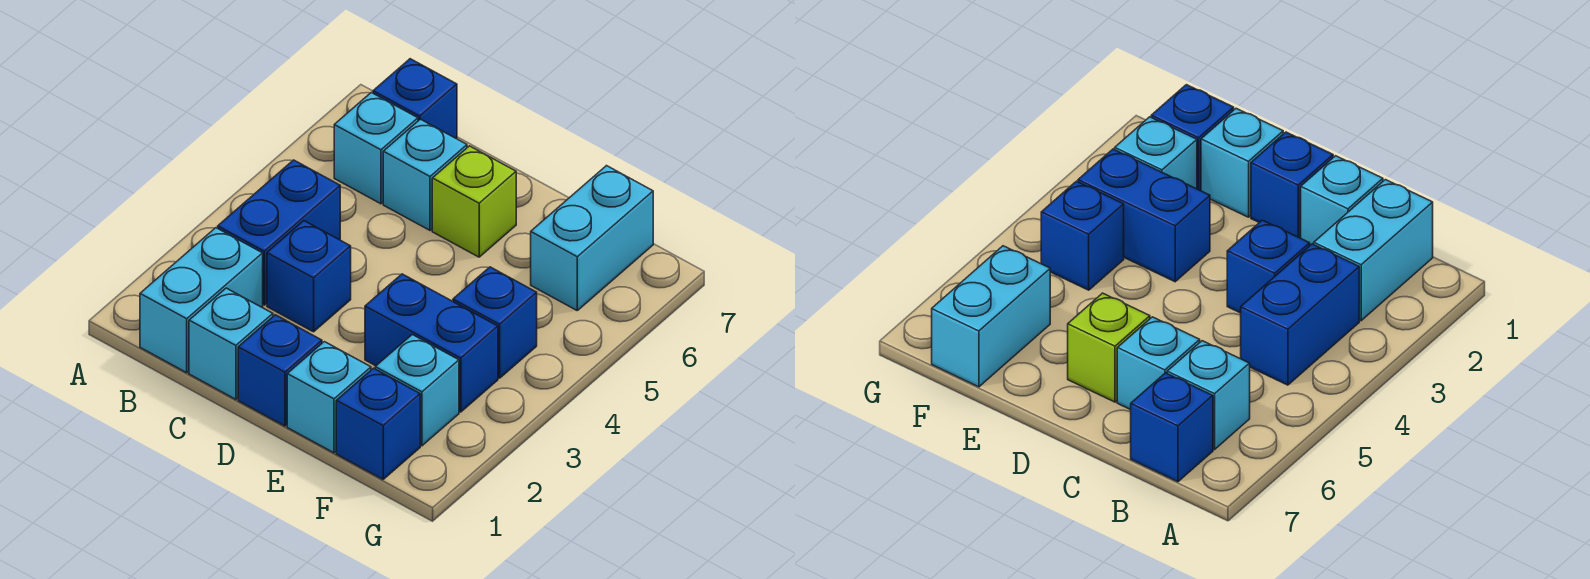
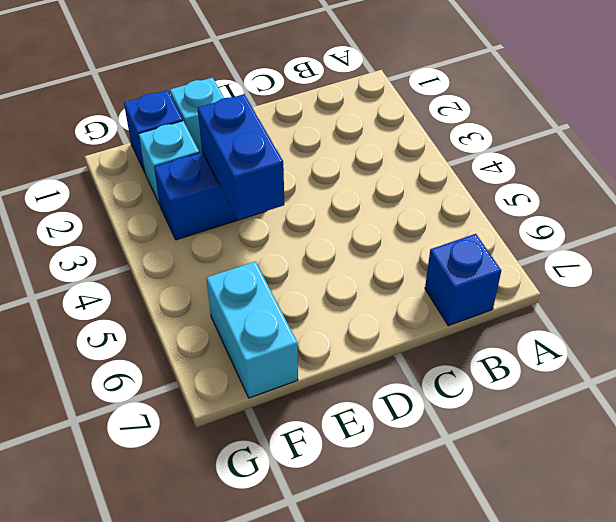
blue brick E3:E4 level 2 -> blue brick B3:B4 level 1
none -> cyan brick B1:B2 level 1
none -> cyan brick B6 level 1
none -> cyan brick C1 level 1

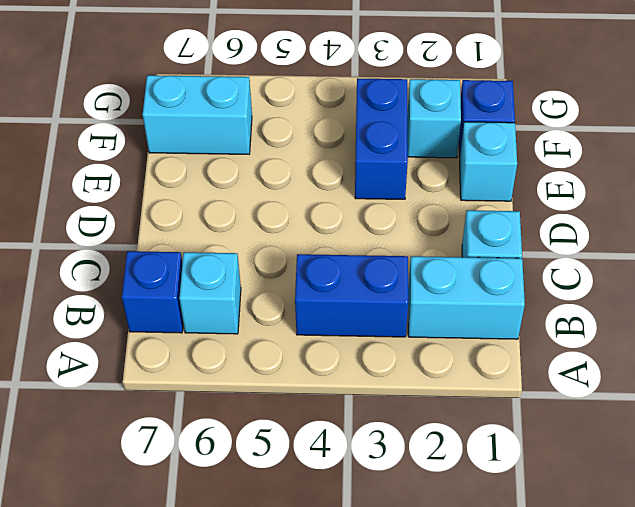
none -> blue brick C3 level 1
none -> cyan brick C6 level 1
none -> blue brick D1 level 1

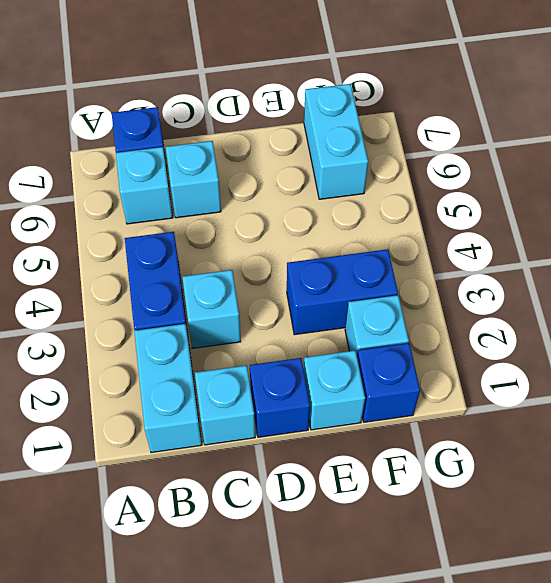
cyan brick C3 level 1 -> blue brick C3 level 1
none -> lime brick D6 level 1
none -> blue brick F4 level 1

